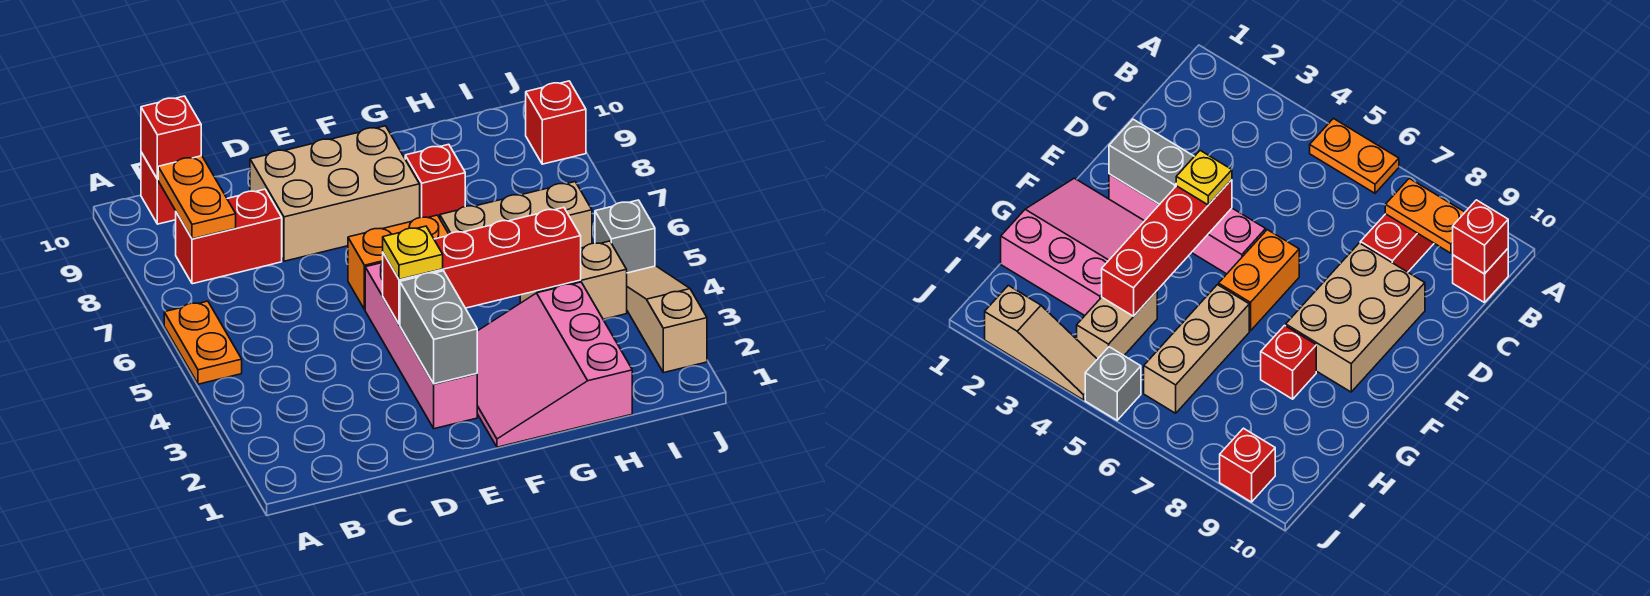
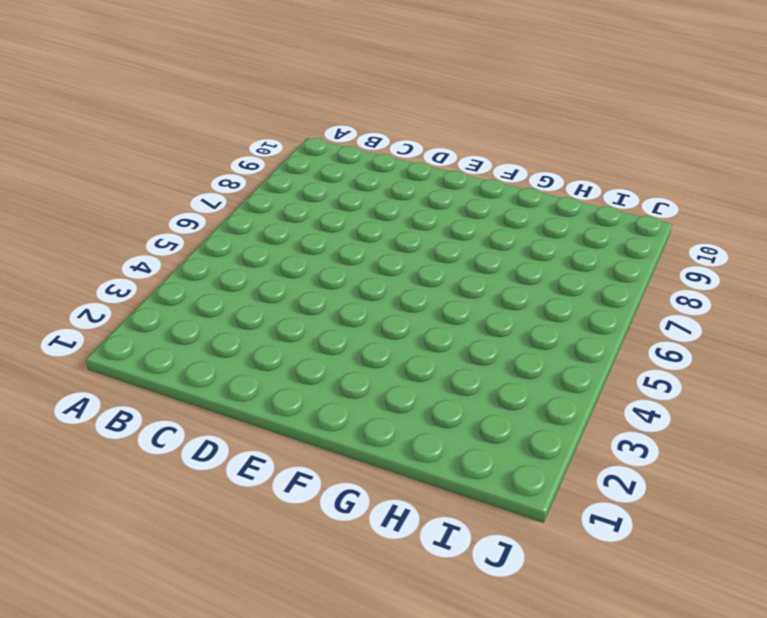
none -> orange plate A5:A6 level 1
none -> red brick B8:C8 level 1
none -> red brick B10 level 1

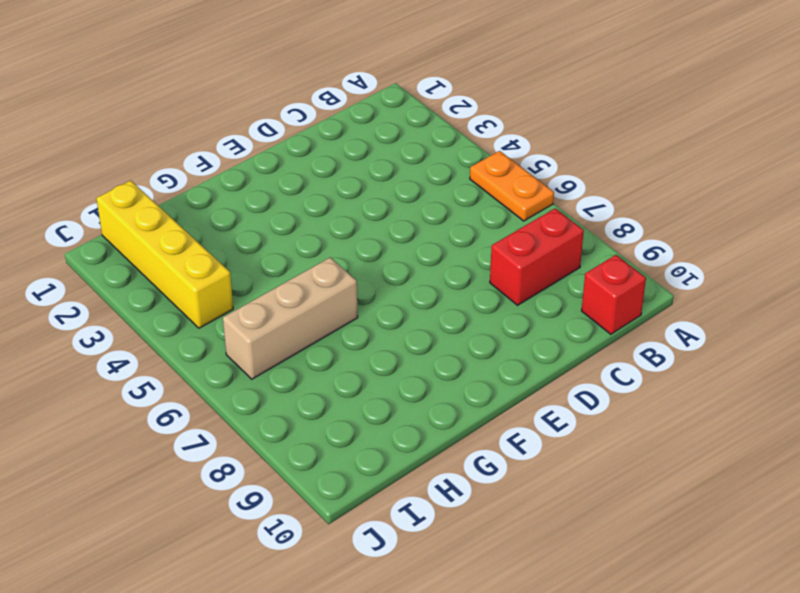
yellow brick I1:I4 level 1 -> tan brick H4:I4 level 1
none -> tan brick D8:F9 level 1
none -> pink brick E2:E5 level 1
none -> orange brick E6:F6 level 1

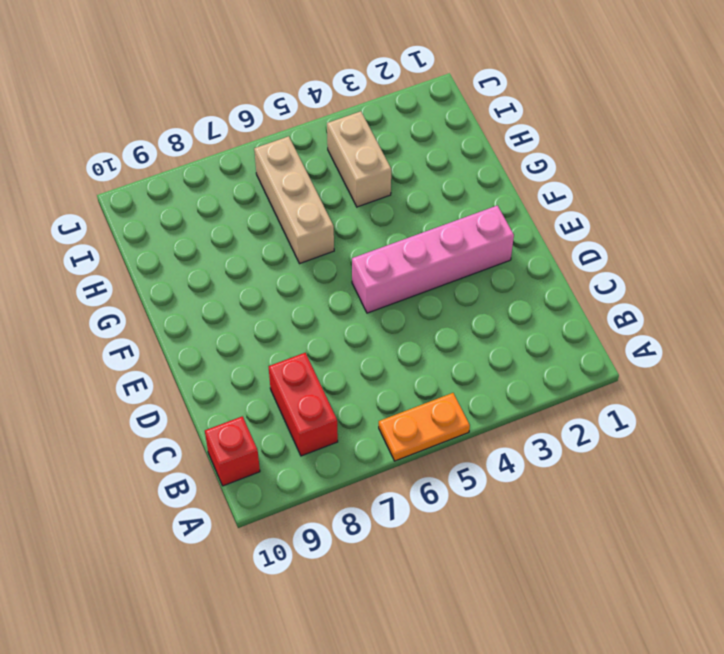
none -> tan brick D8:F9 level 1
none -> orange brick E6:F6 level 1
none -> pink slope F1:H3 level 1 top H

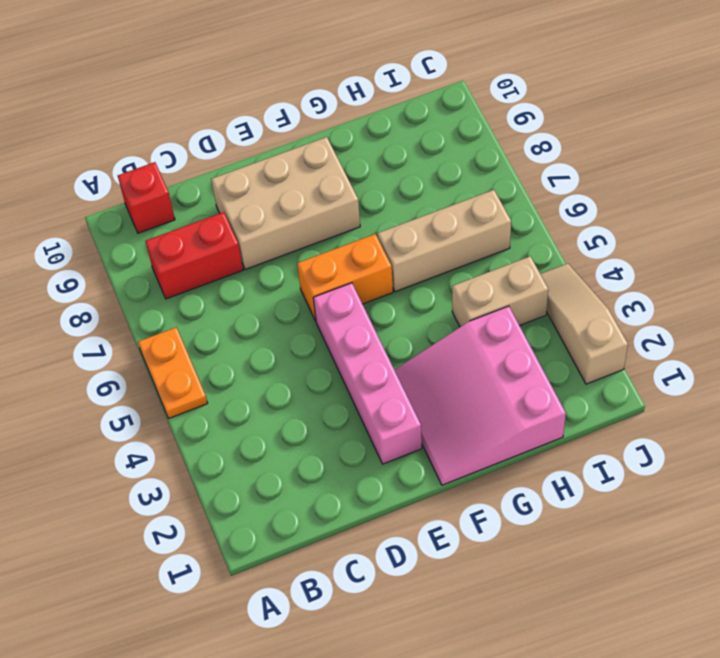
none -> red brick G8 level 1
none -> grey brick J5 level 1
none -> red brick J9 level 1

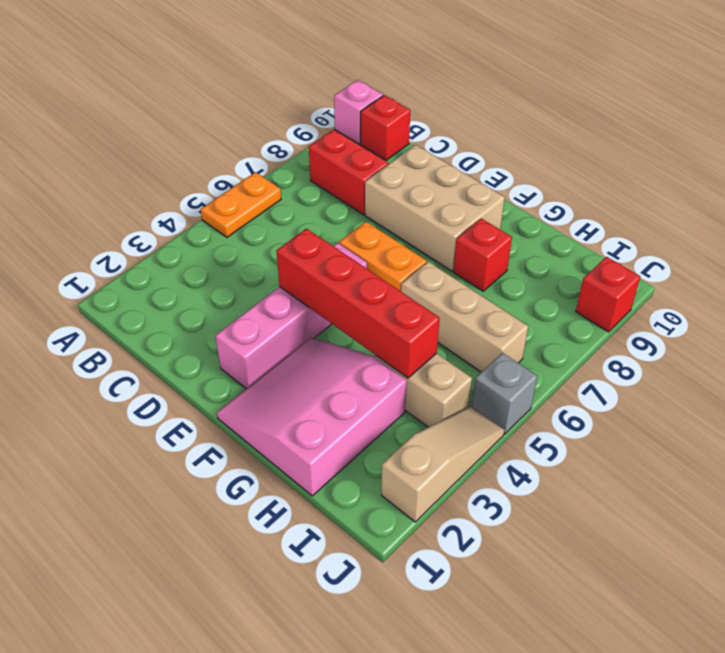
pink brick A10 level 1 -> none
none -> orange plate B8:B9 level 2
none -> red brick B10 level 2
none -> grey brick E2:E3 level 2

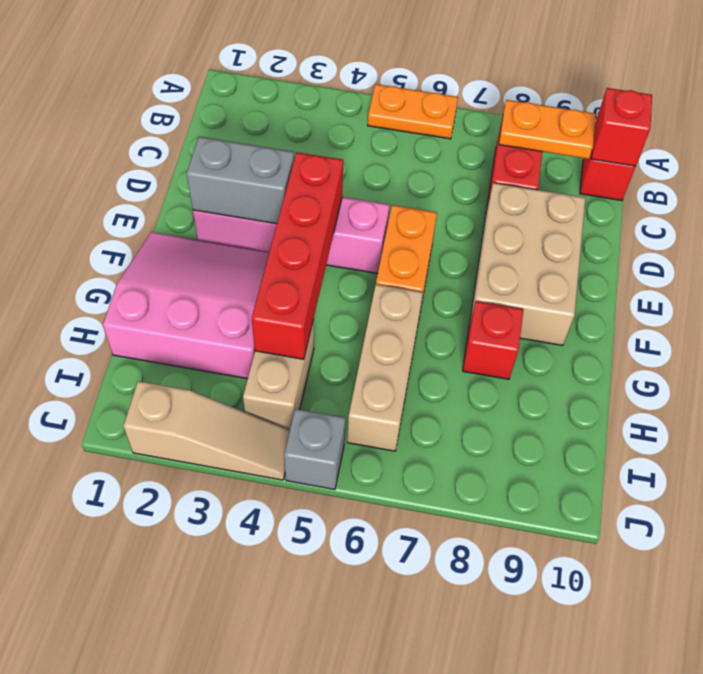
none -> red brick J9 level 1
none -> yellow plate E4 level 3

